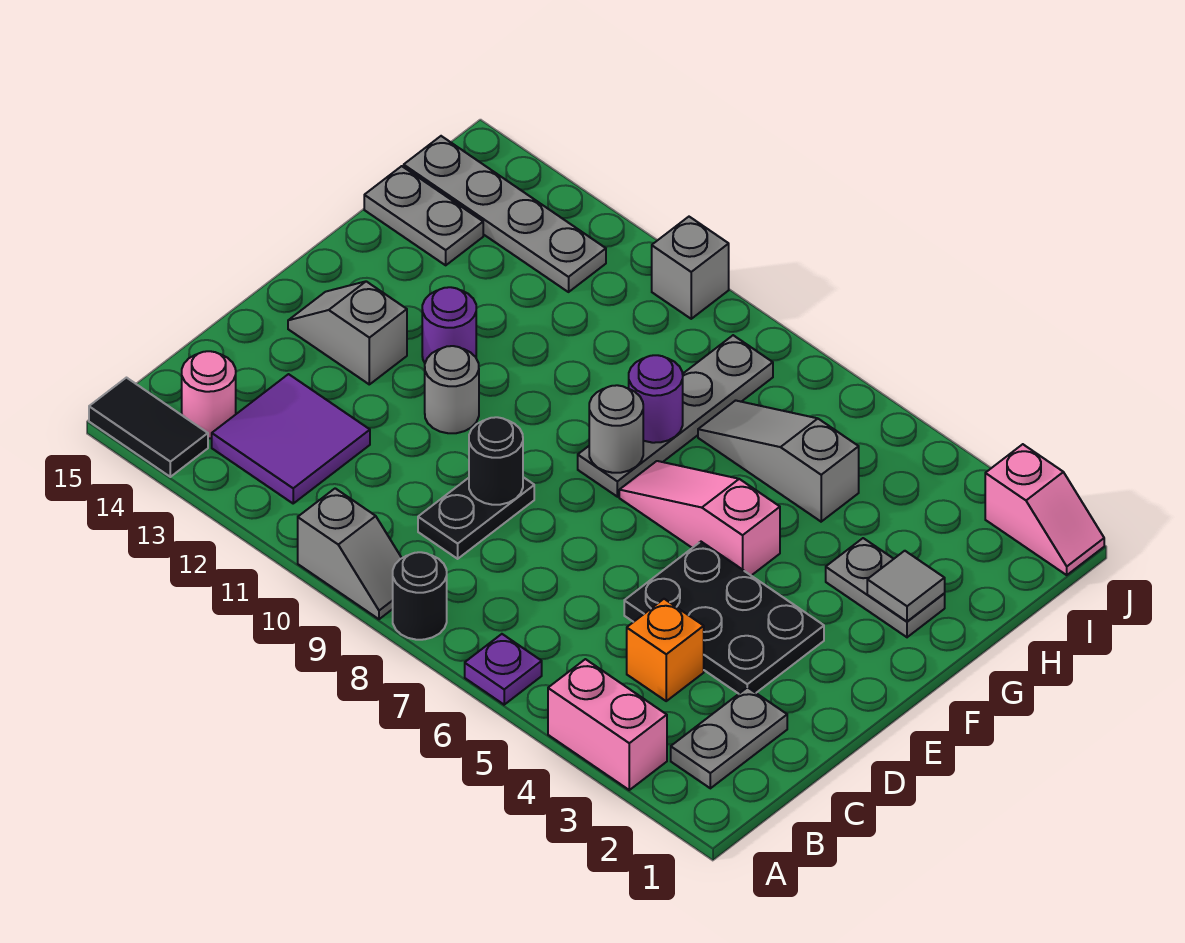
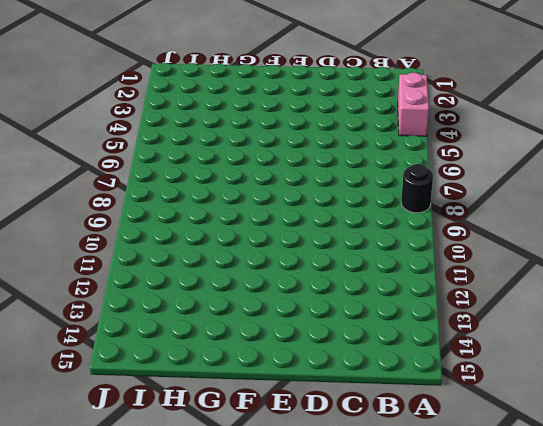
none -> purple plate A6 level 1
none -> grey slope A9:A10 level 1 top 10
none -> black tile A14:A15 level 1

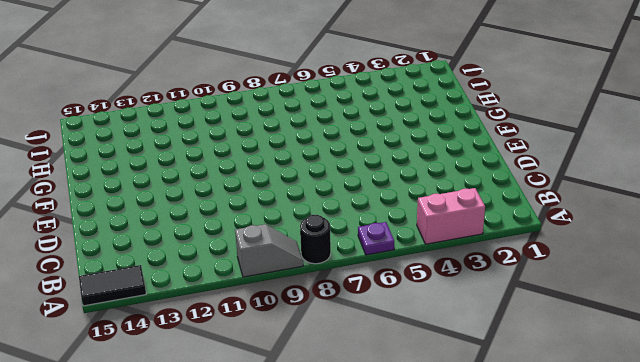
none -> grey plate B2:C2 level 1
none -> purple tile B12:C13 level 1
none -> pink round brick B14 level 1

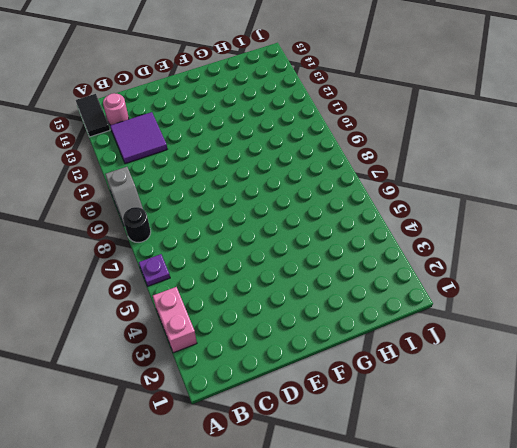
none -> grey plate B2:C2 level 1
none -> orange brick C4 level 1
none -> black plate C9:D9 level 1

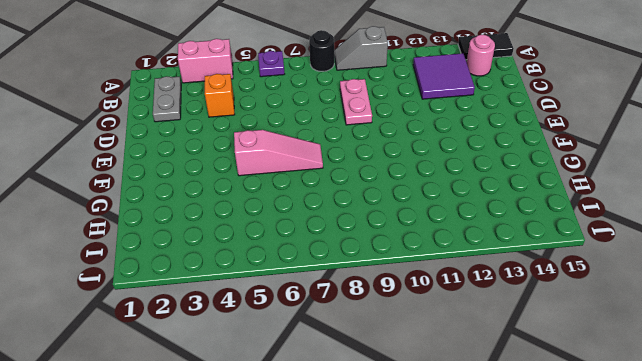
pink plate C9:D9 level 1 -> black plate C9:D9 level 1
none -> black plate D3:E5 level 1
none -> grey round brick E11 level 1
none -> grey slope E13:E14 level 1 top 13

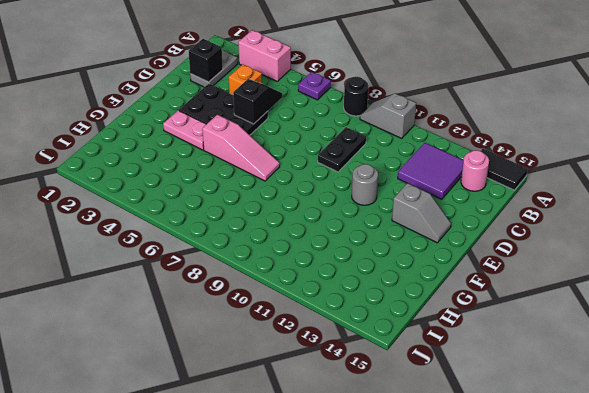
black brick C2 level 2 -> none
black slope C5:D5 level 2 top D -> none
pink plate F3:F4 level 1 -> none
none -> grey plate F8:I8 level 1
none -> purple round brick F12 level 1
none -> grey plate G2:G3 level 1

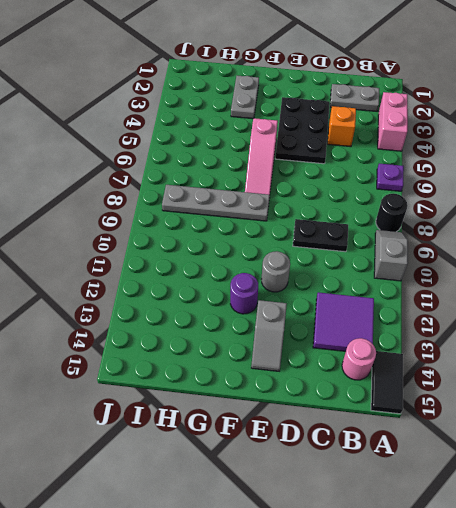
none -> grey slope H5:H7 level 1 top 5
none -> grey plate H14:H15 level 1
none -> grey plate I12:I15 level 1

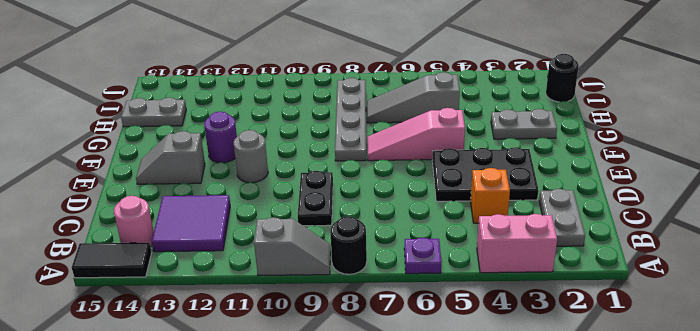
black round brick I1 level 1 -> black round brick D9 level 2
none -> grey plate I12:I15 level 1
none -> pink slope J1:J2 level 1 top 2
none -> grey brick J10 level 1

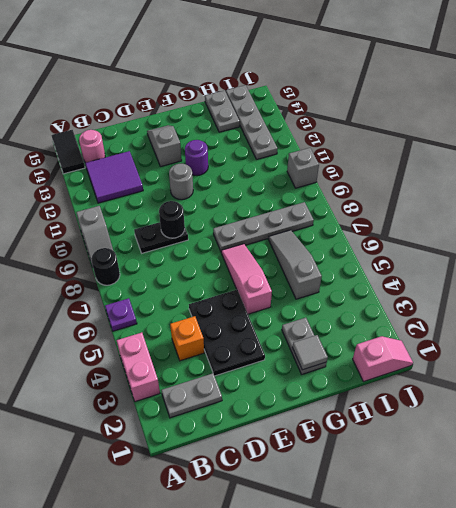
pink slope I1:J1 level 1 top I -> pink slope J1:J2 level 1 top 2
none -> grey round brick F8 level 2
none -> purple round brick G8 level 2

